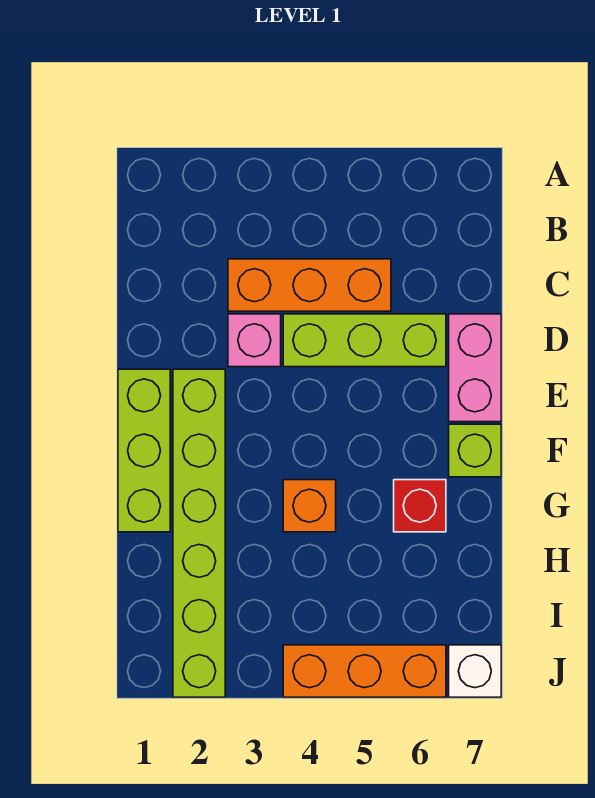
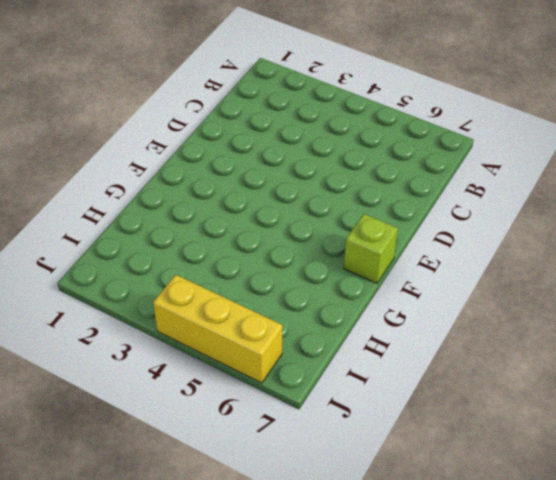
yellow brick J4:J6 level 1 -> orange brick J4:J6 level 1
none -> orange brick C3:C5 level 1
none -> pink brick D3 level 1

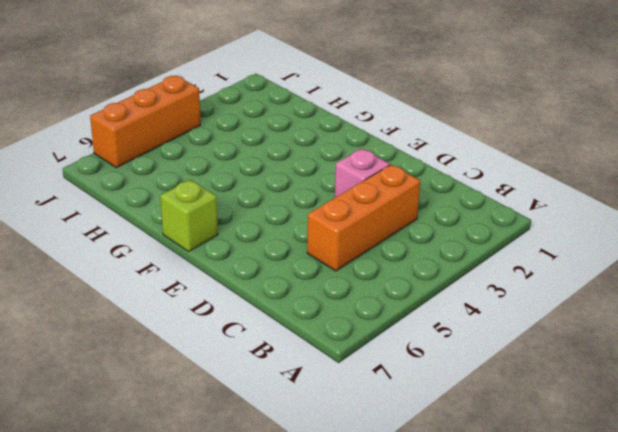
none -> lime brick D4:D6 level 1
none -> pink brick D7:E7 level 1

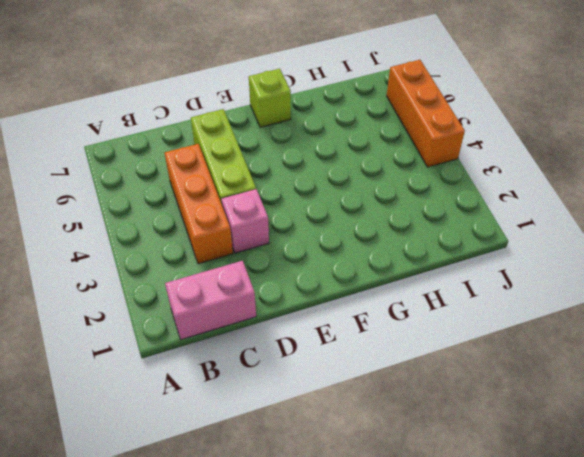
pink brick B1:C1 level 1 -> pink brick D7:E7 level 1
none -> lime brick E1:G1 level 1
none -> lime brick E2:J2 level 1

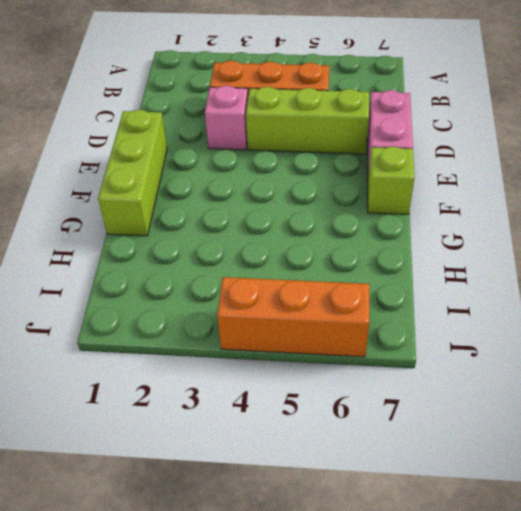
none -> lime brick E2:J2 level 1
none -> orange brick G4 level 1

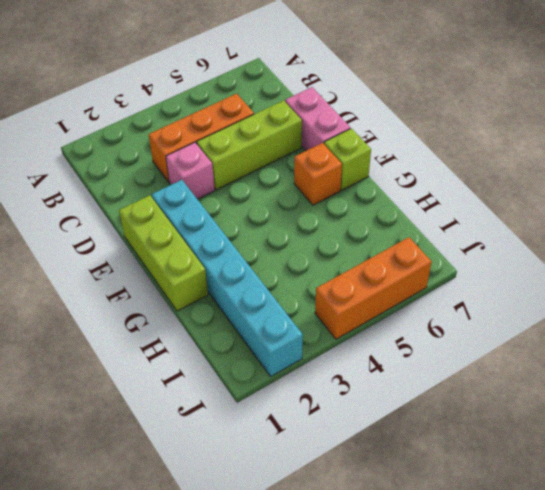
cyan brick E2:J2 level 1 -> lime brick E2:J2 level 1
orange brick F6 level 1 -> orange brick G4 level 1
none -> red brick G6 level 1
none -> white brick J7 level 1

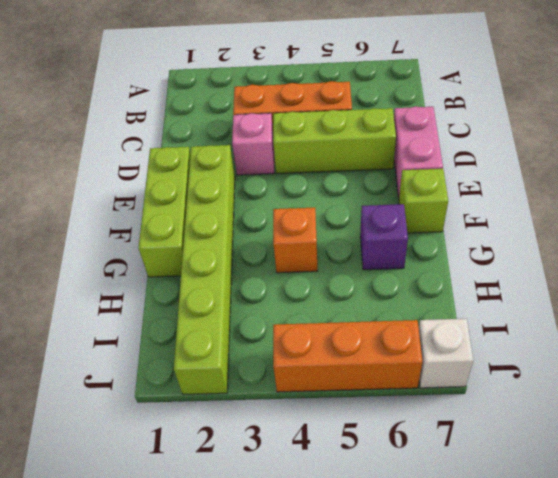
purple brick G6 level 1 -> red brick G6 level 1

